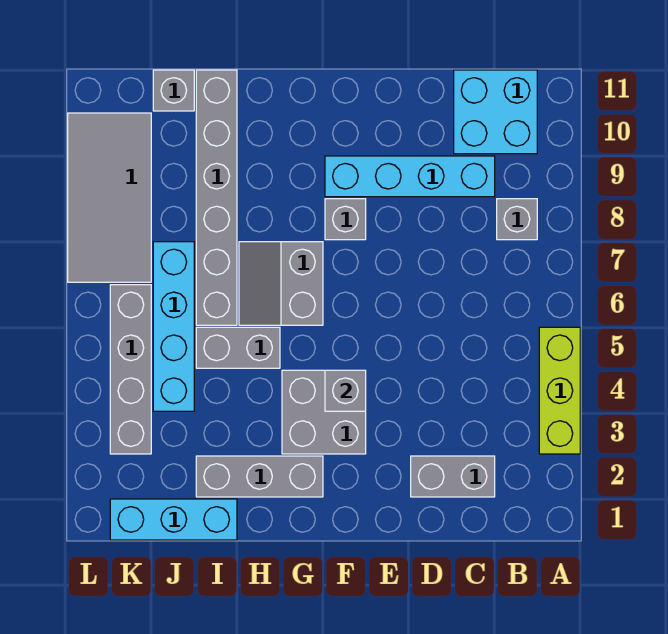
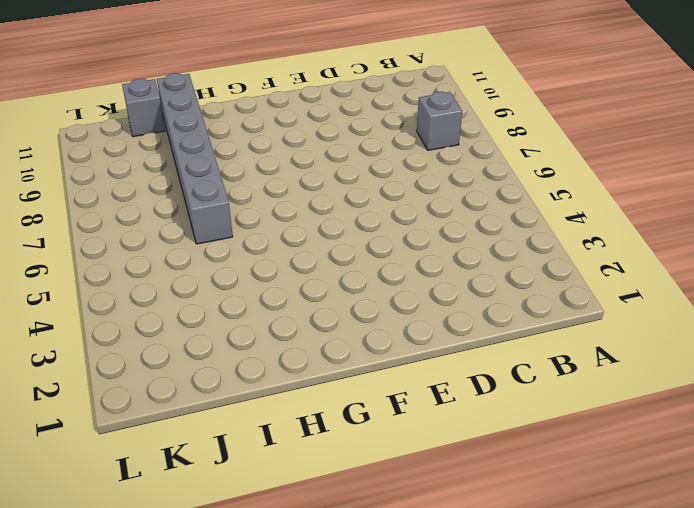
none -> lime brick A3:A5 level 1
none -> cyan brick B10:C11 level 1
none -> grey brick C2:D2 level 1

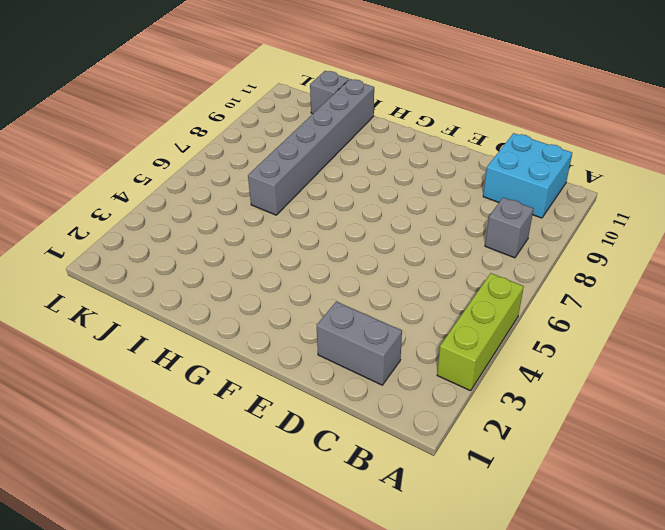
none -> cyan brick C9:F9 level 1
none -> grey brick F3:G4 level 1
none -> grey brick F8 level 1

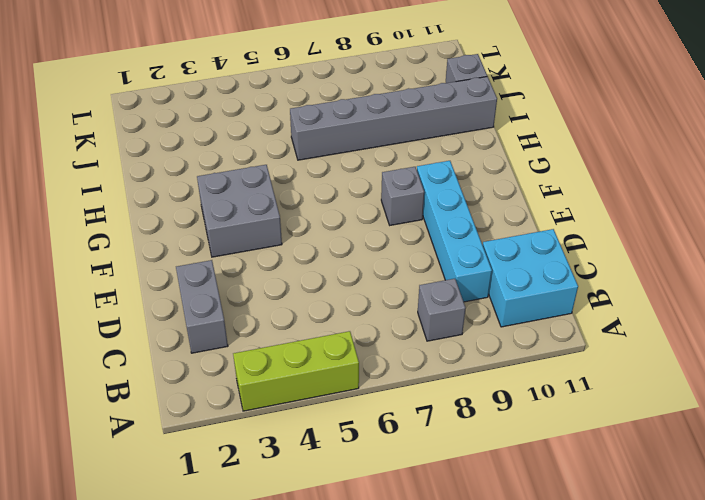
none -> grey brick G2:I2 level 1
none -> grey slope G6:H7 level 1 top G
none -> grey brick H5:I5 level 1

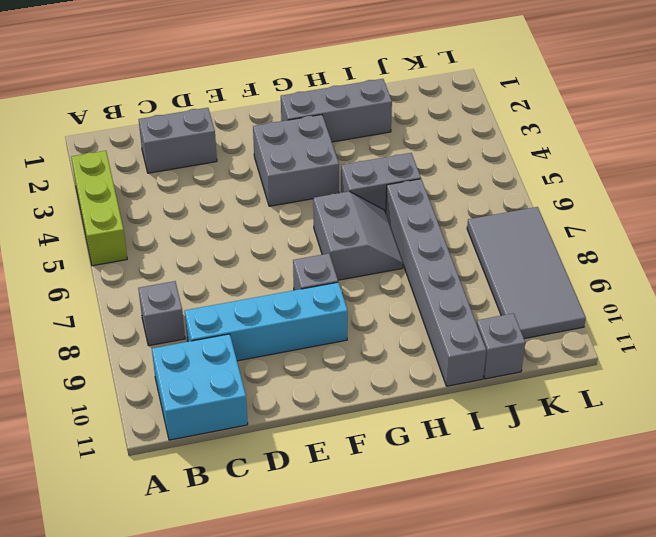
none -> cyan brick I1:K1 level 1
none -> cyan brick J4:J7 level 1
none -> grey brick K3:K6 level 1

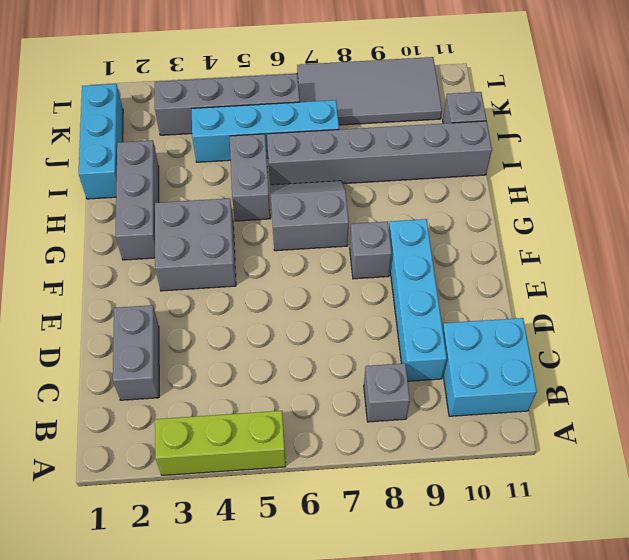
none -> grey brick F4 level 2

